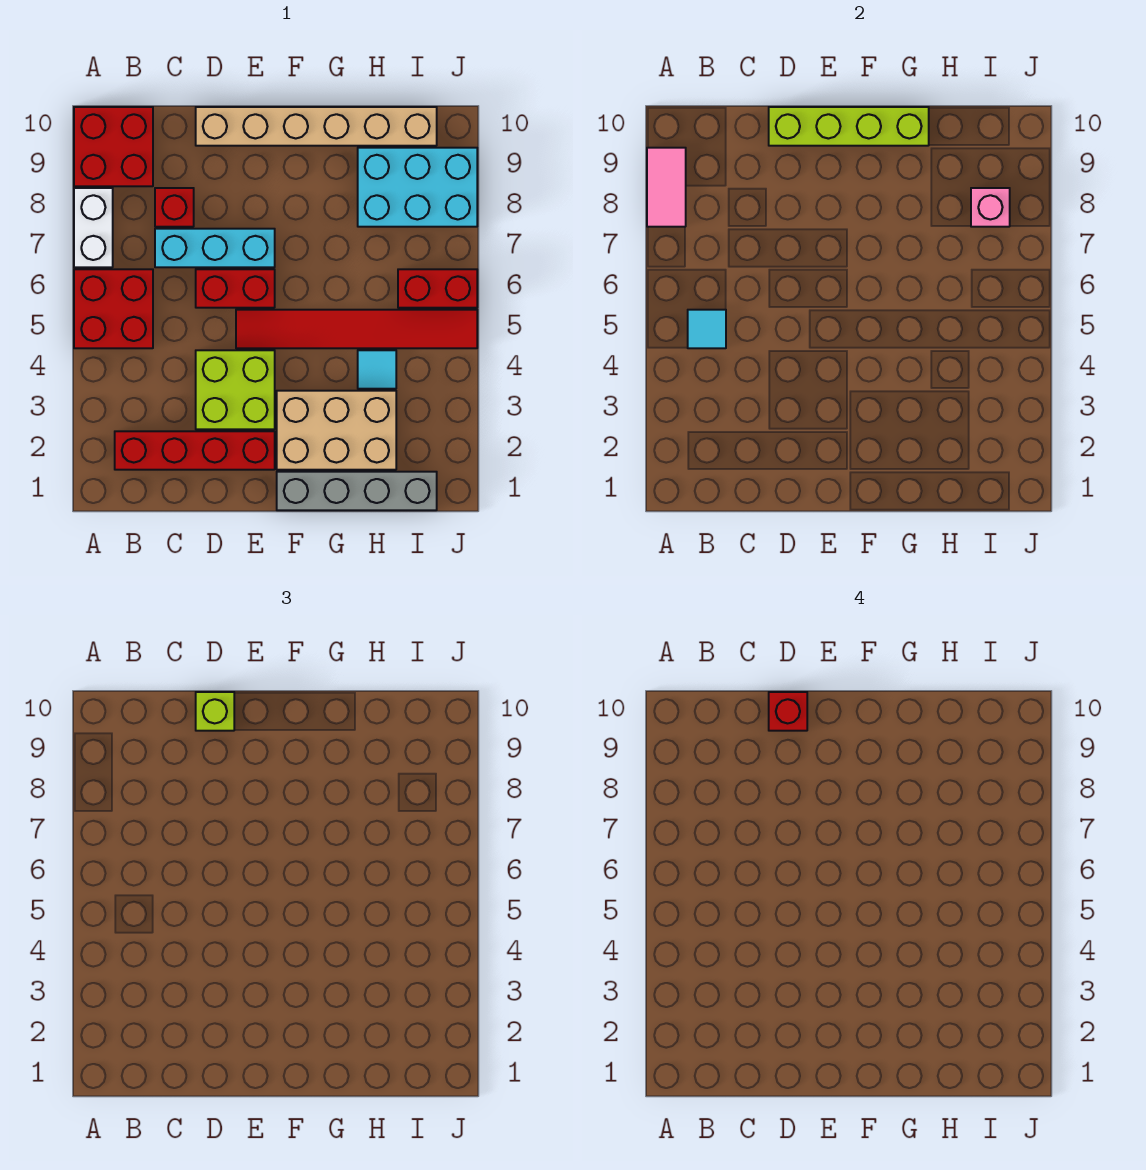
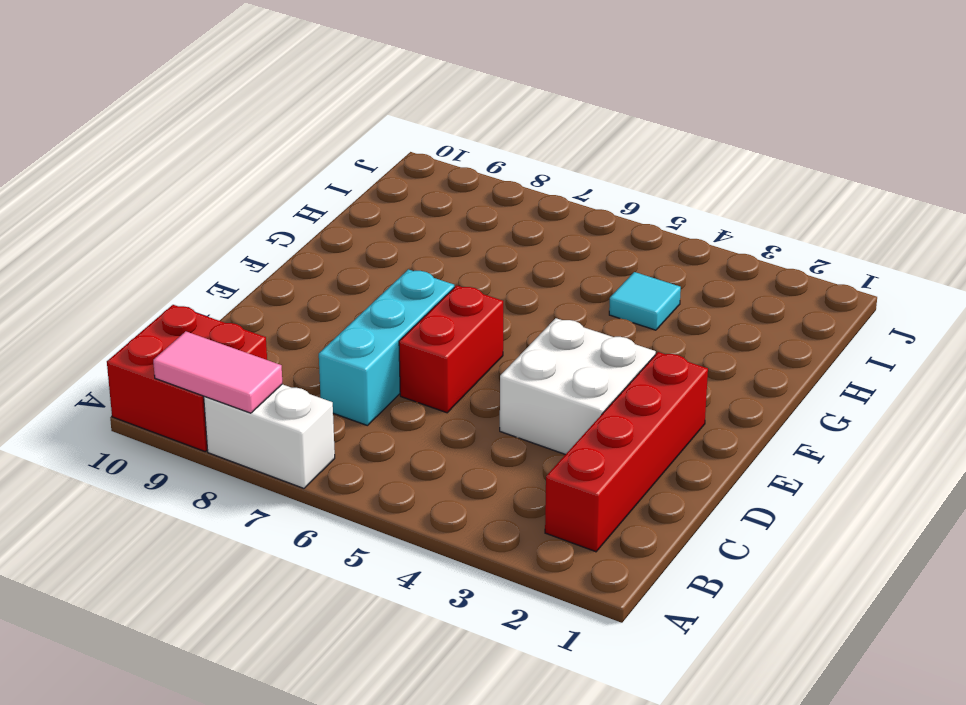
white brick D3:E4 level 1 -> lime brick D3:E4 level 1
none -> red brick A5:B6 level 1
none -> red brick C8 level 1
none -> tan brick D10:I10 level 1

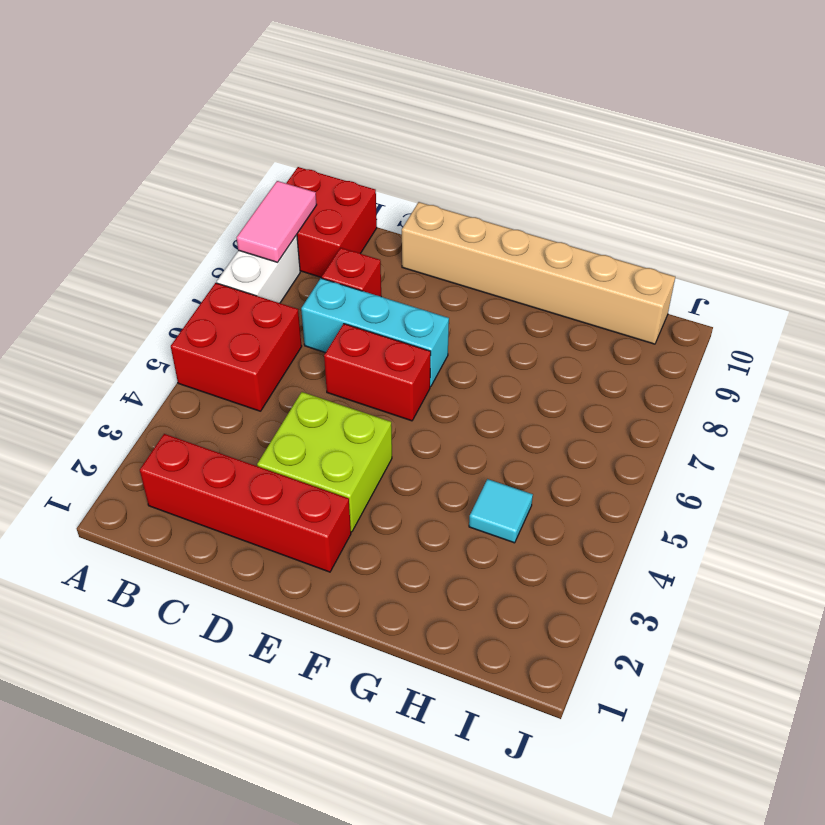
none -> red tile E5:J5 level 1
none -> grey brick F1:I1 level 1
none -> tan brick F2:H3 level 1

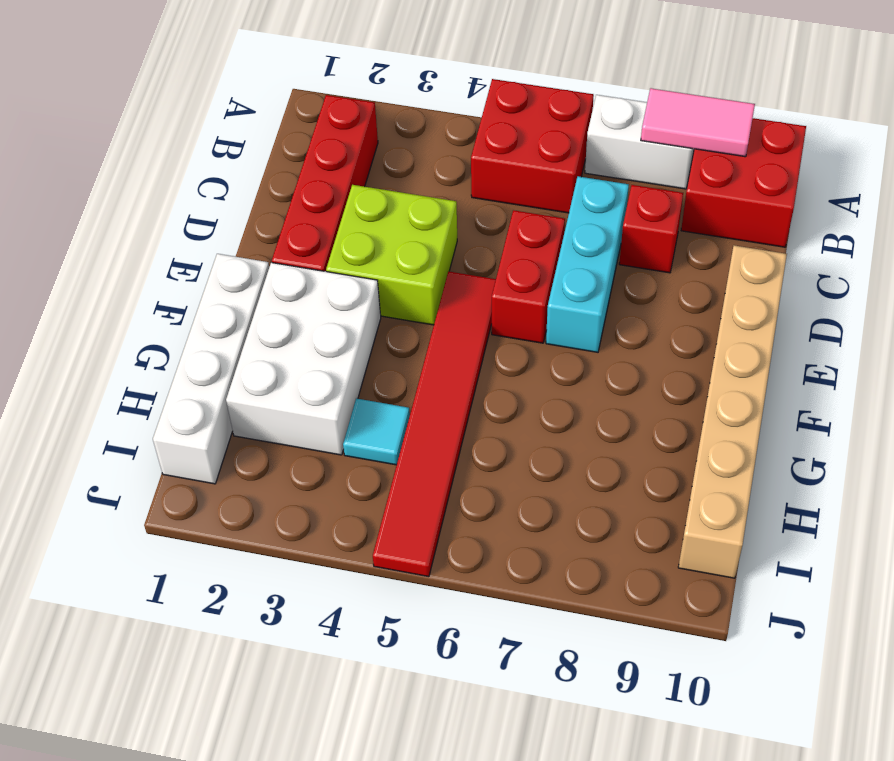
white brick F1:I1 level 1 -> grey brick F1:I1 level 1
white brick F2:H3 level 1 -> tan brick F2:H3 level 1
none -> cyan brick H8:J9 level 1
none -> red brick I6:J6 level 1
none -> cyan tile B5 level 2

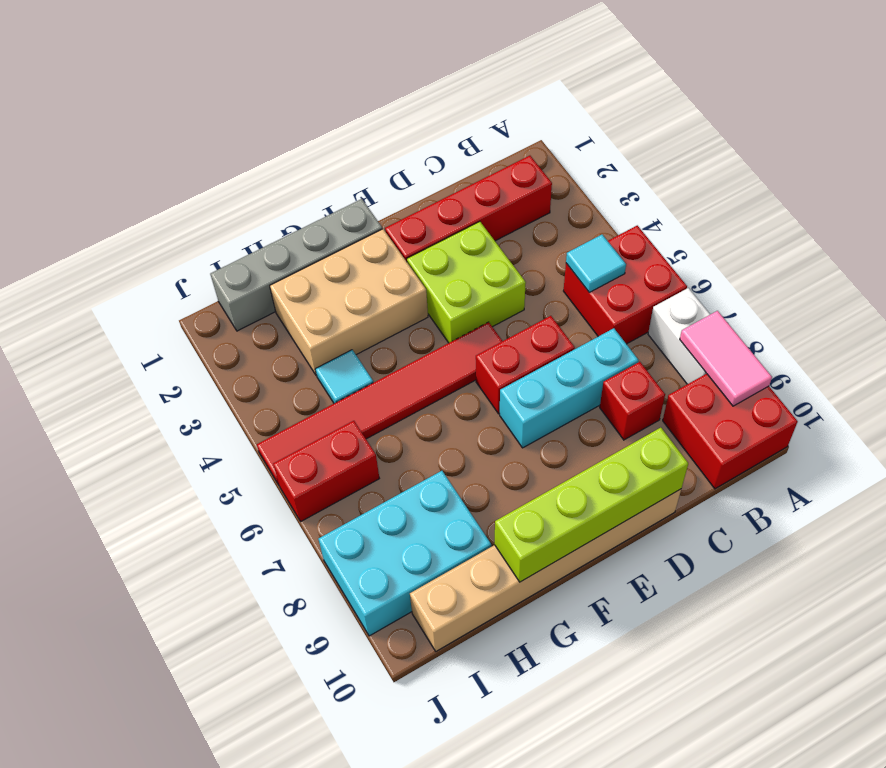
none -> pink brick I8 level 2
none -> lime brick D10 level 3
none -> red brick D10 level 4

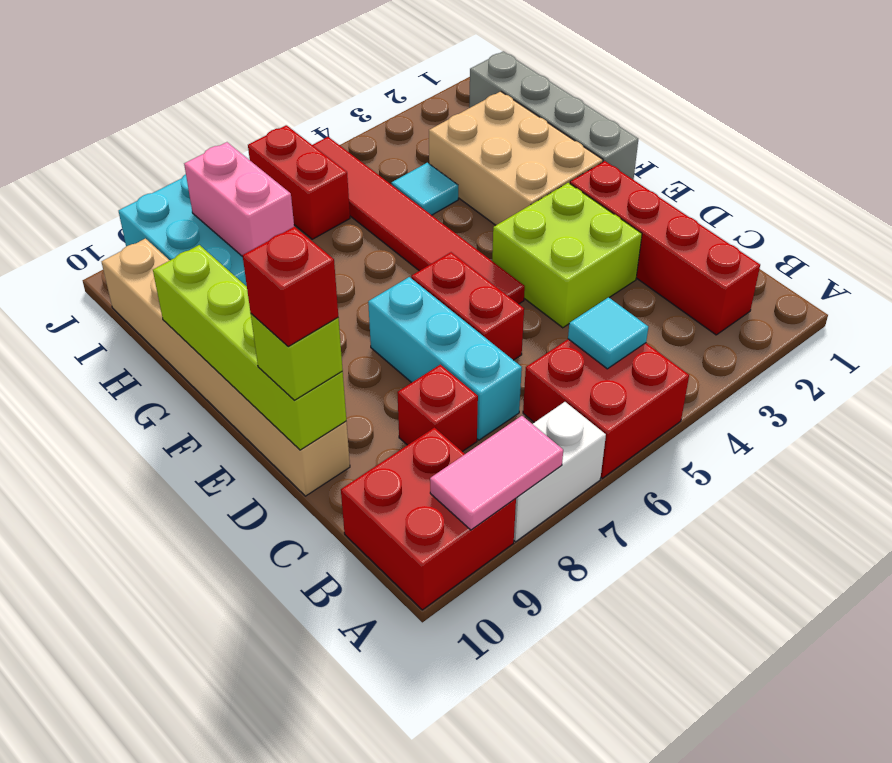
pink brick H8:I8 level 2 -> pink brick I8 level 2

